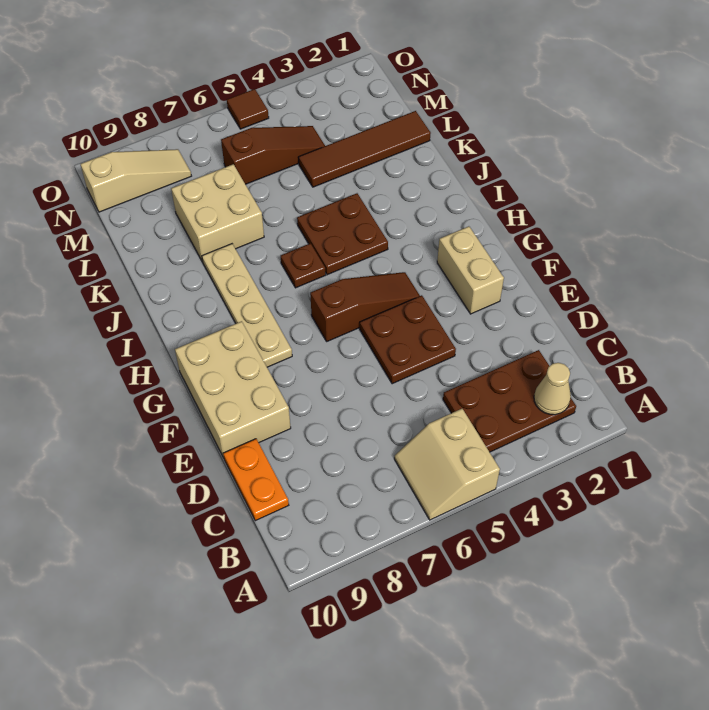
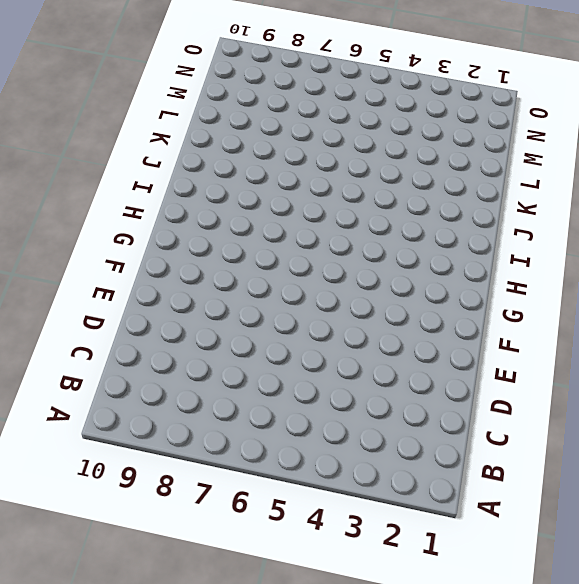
none -> tan slope A5:B6 level 1 top 5
none -> brown plate B2:C4 level 1
none -> orange plate C10:D10 level 1

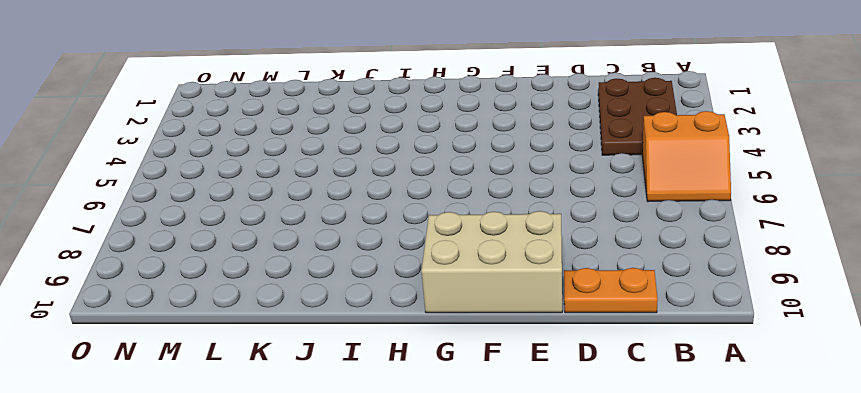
orange slope A5:B6 level 1 top 5 -> tan slope A5:B6 level 1 top 5
none -> brown plate E4:F5 level 1
none -> tan brick F2:G2 level 1
none -> brown slope G4:G6 level 1 top 6

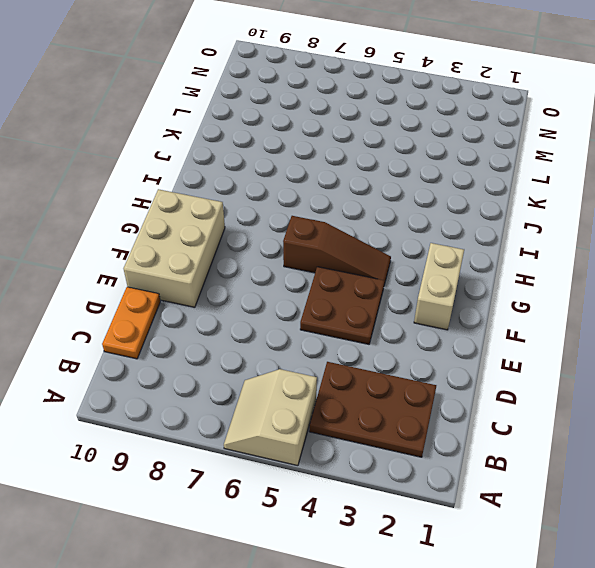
none -> tan plate G8:J8 level 1
none -> brown plate I4:J5 level 1
none -> brown plate I6 level 1

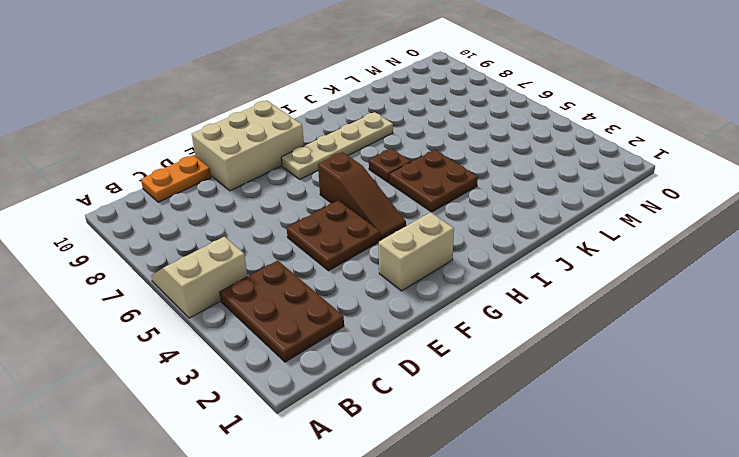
none -> tan brick K7:L8 level 1
none -> brown tile L1:L4 level 1
none -> brown slope M4:M6 level 1 top 6

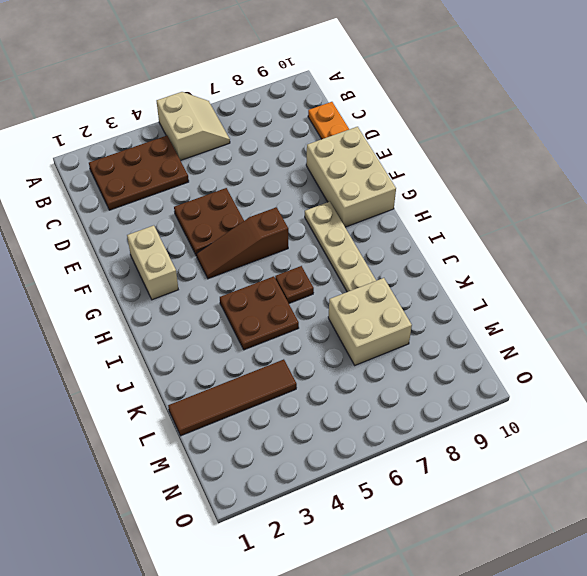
none -> brown slope M4:M6 level 1 top 6
none -> tan slope N8:N10 level 1 top 10
none -> brown tile O5 level 1

